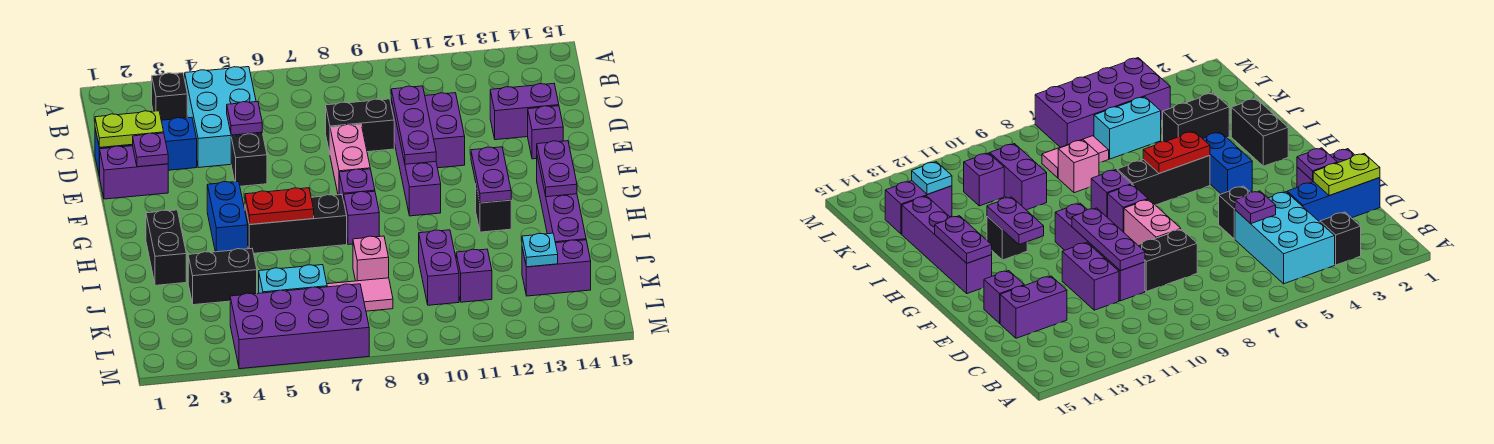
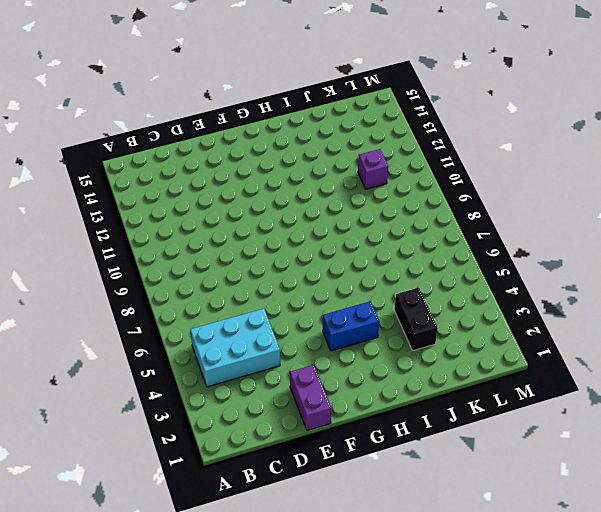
none -> black brick B3 level 1
none -> blue brick D1:D3 level 1
none -> black brick D8:D9 level 1
none -> purple brick D10:G10 level 1

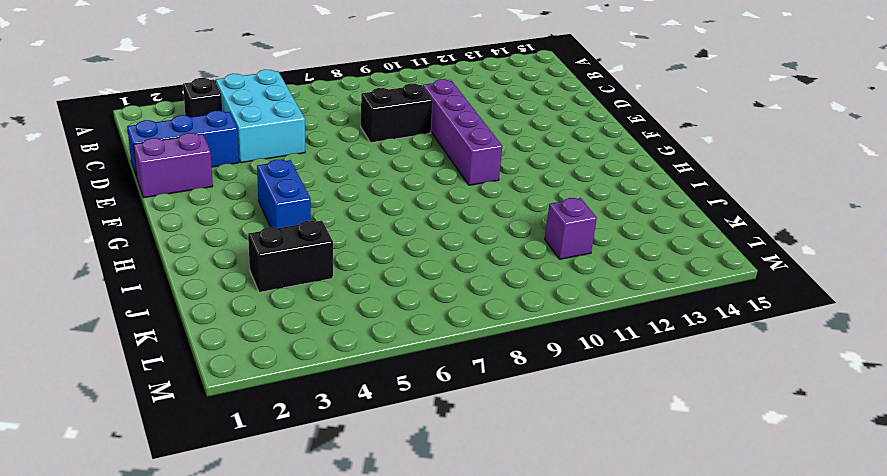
none -> purple brick D11:E11 level 1
none -> purple brick D13:D14 level 1
none -> black brick E5 level 1
none -> pink brick E8:F8 level 1

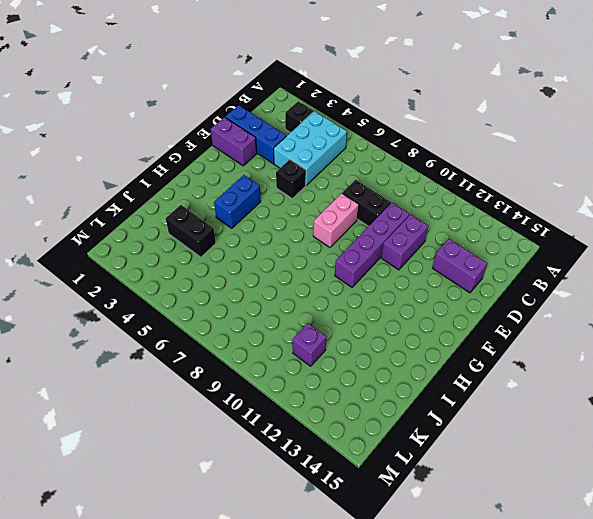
none -> purple brick E14 level 1
none -> purple brick G8 level 1
none -> purple brick G14:J14 level 1
none -> black brick H2:I2 level 1

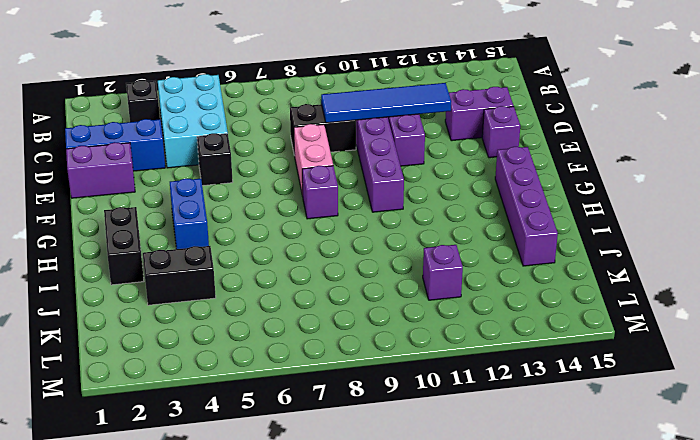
blue tile D9:D12 level 2 -> purple plate D10:F10 level 2
none -> black brick H5:H7 level 1
none -> purple brick H8 level 1
none -> black brick H12 level 1
none -> pink brick J8 level 1

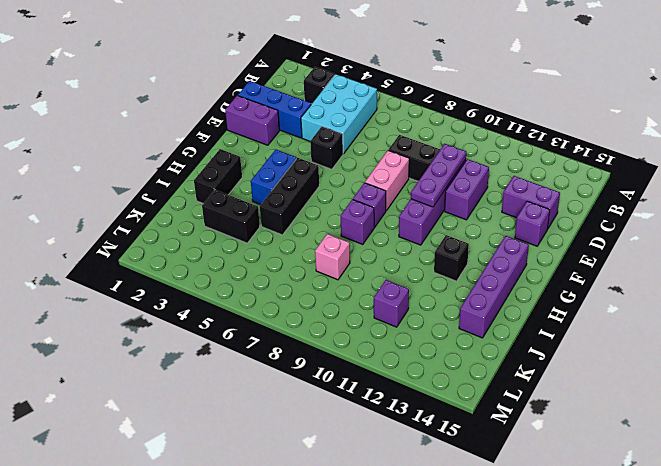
black brick G5:I5 level 1 -> black brick H5:H7 level 1
none -> purple brick J10:K10 level 1
none -> cyan brick K5:K6 level 1
none -> pink tile K7:K8 level 1
none -> purple brick K13:K14 level 1

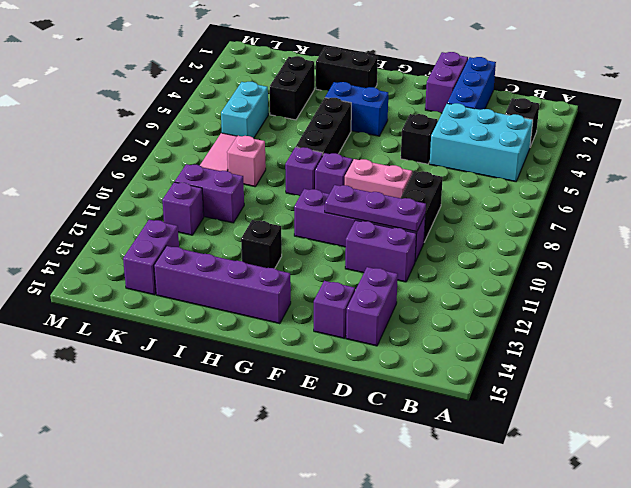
none -> purple brick L4:M7 level 1
none -> lime plate D1:D2 level 2
none -> purple plate D5 level 2
none -> purple plate E2 level 2

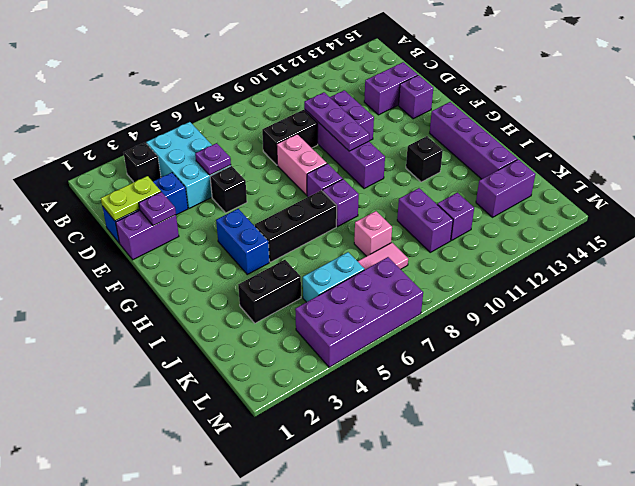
none -> black brick H2:I2 level 1
none -> purple plate G12:H12 level 2
none -> purple plate G14:H14 level 2
none -> red plate H5:H6 level 2

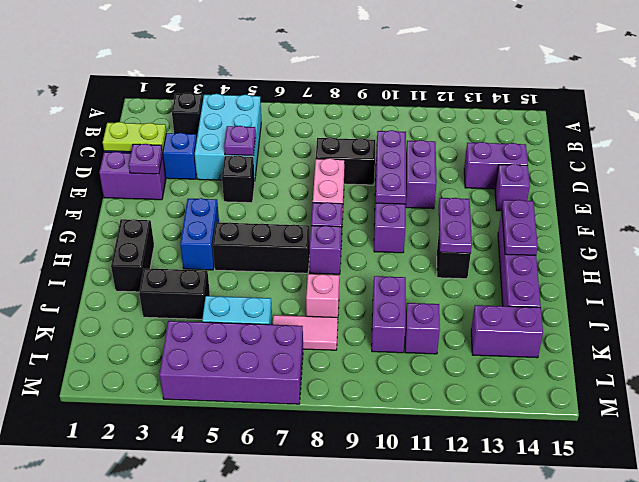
none -> red plate H5:H6 level 2
none -> cyan plate K13 level 2

